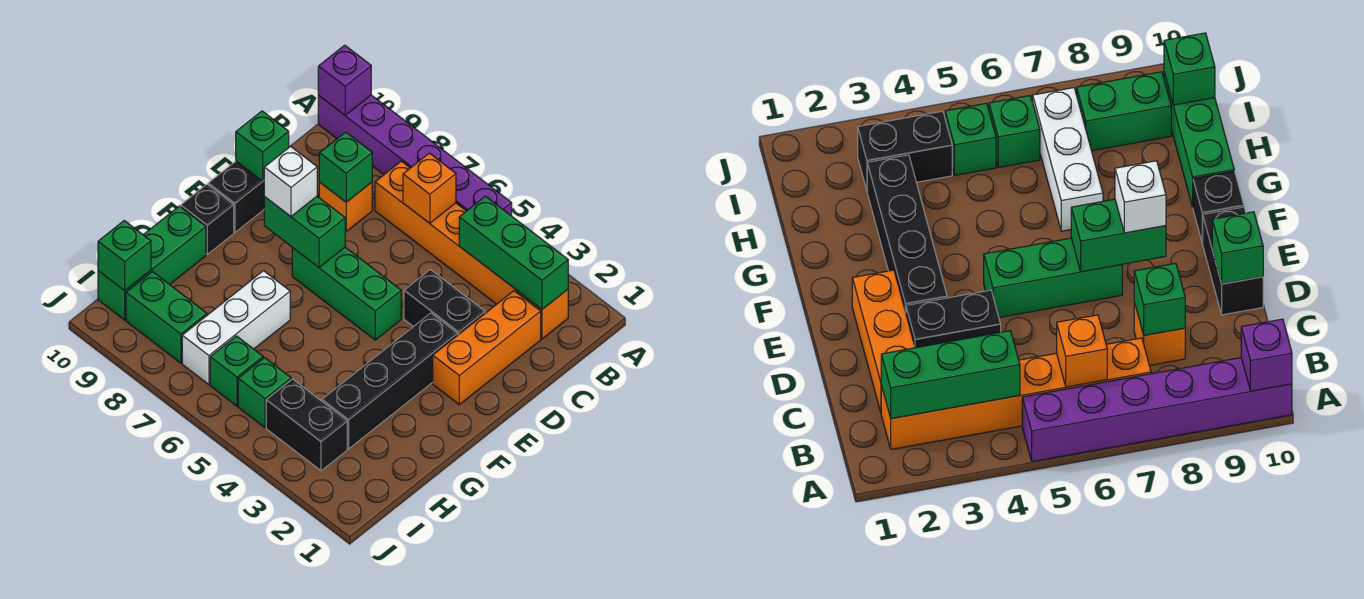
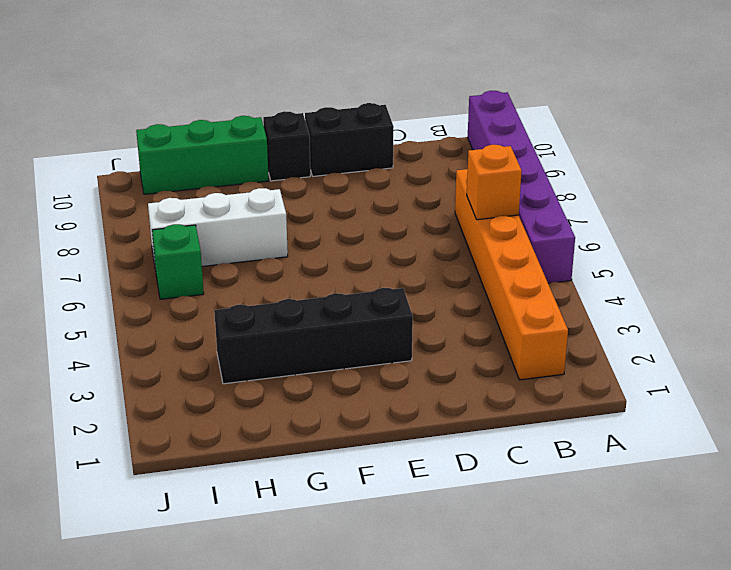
none -> orange brick C2:E2 level 1
none -> orange brick C8 level 1
none -> black brick D3:D4 level 1

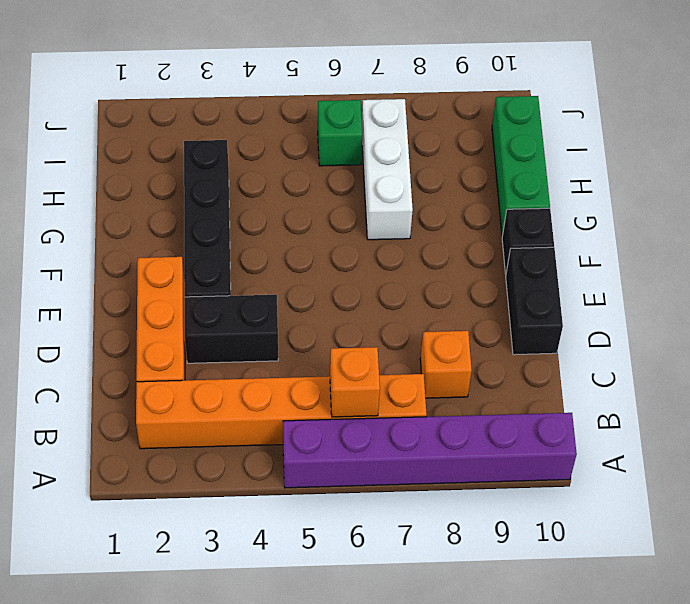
none -> green brick E5:E7 level 1
none -> black brick I3:I4 level 1
none -> green brick I5 level 1

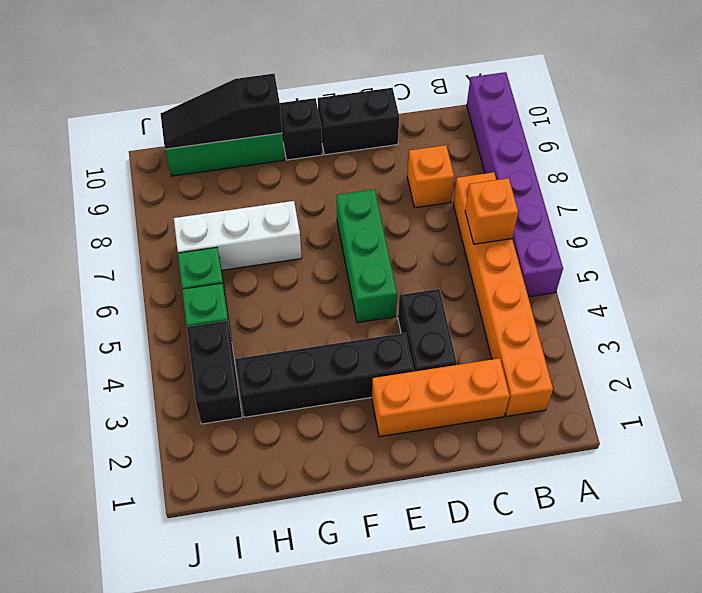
black slope G10:I10 level 2 top G -> green brick I10 level 2
none -> green brick I8:I9 level 1
none -> purple brick A10 level 2
none -> green brick B2:B4 level 2

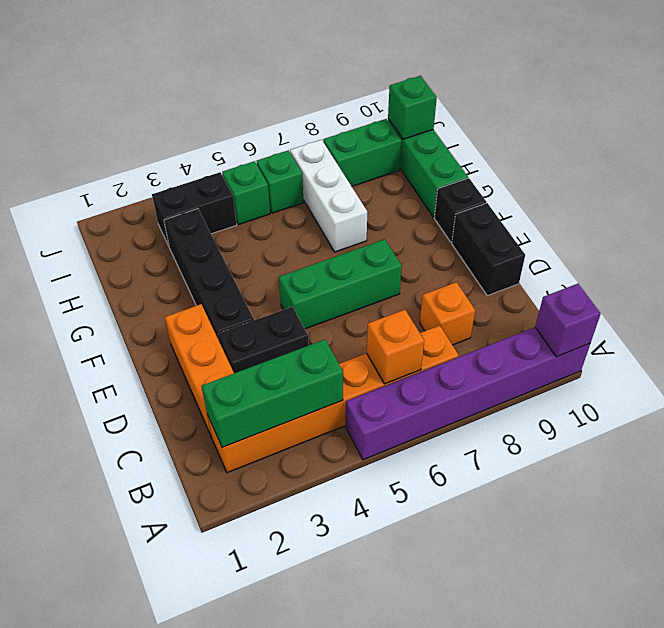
none -> green brick C8 level 2
none -> green brick D10 level 2
none -> green brick E7:E8 level 2

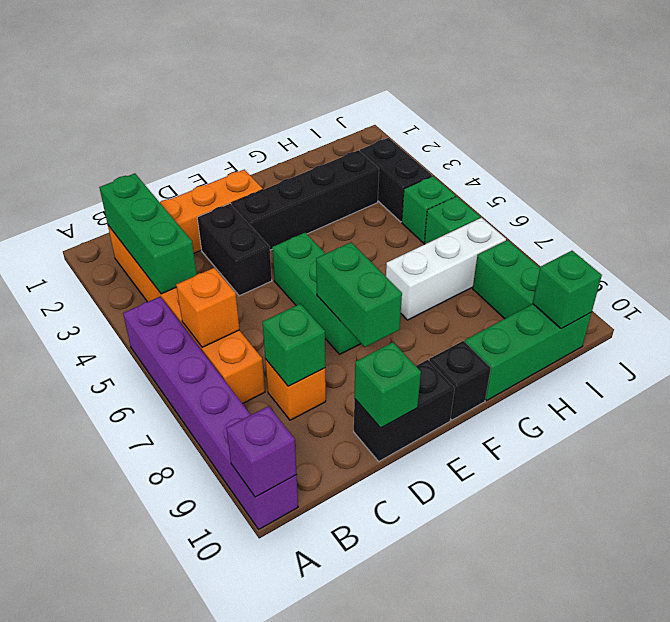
none -> white brick E8 level 3

